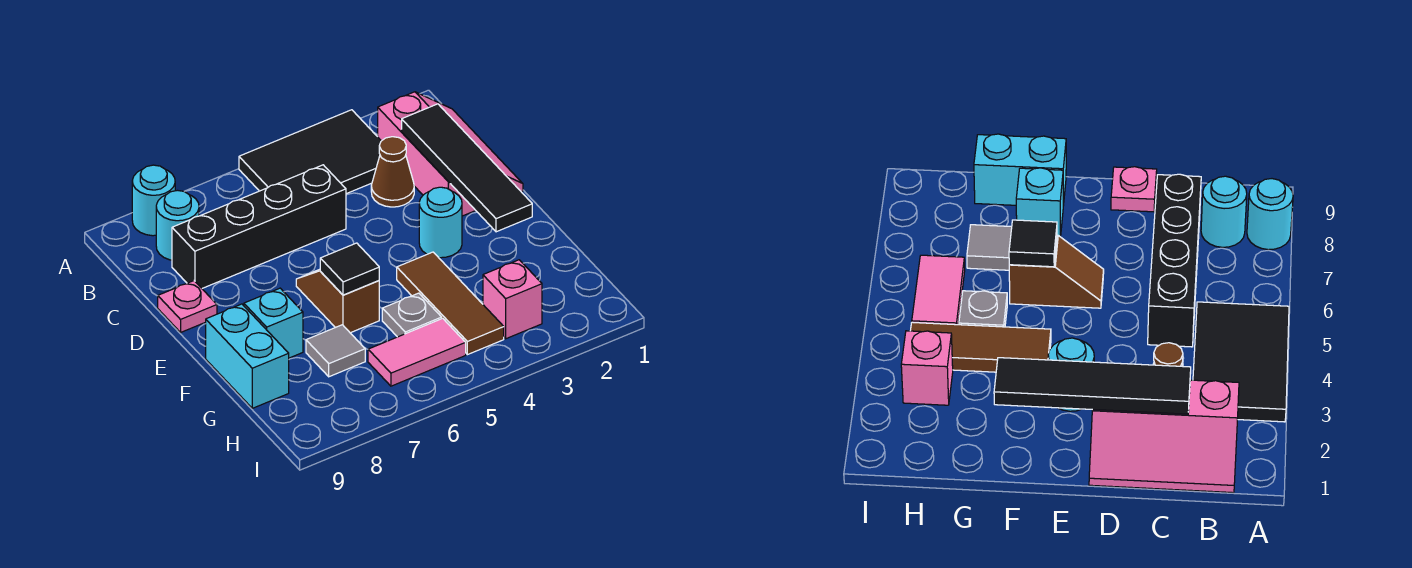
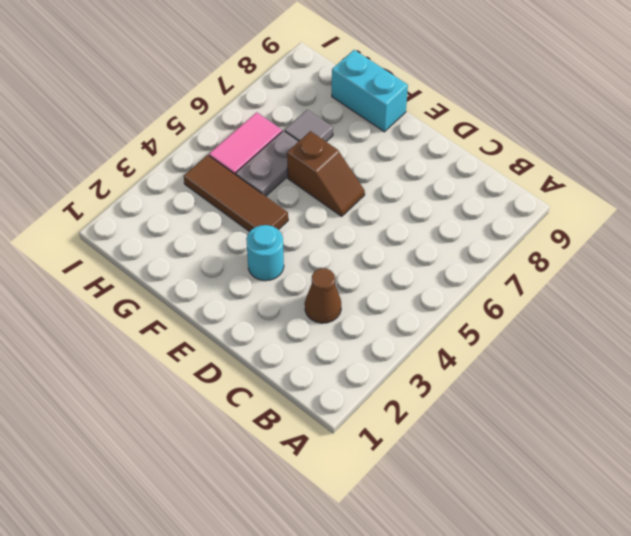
grey plate G5:G6 level 1 -> grey plate G5 level 1
none -> black tile A3:B5 level 1
none -> cyan round brick A8 level 1
none -> pink slope B1:D2 level 1 top 2

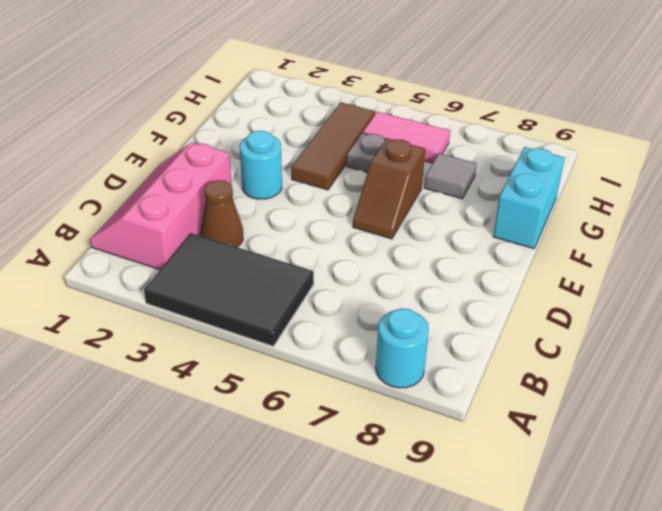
none -> cyan round brick B8 level 1
none -> black brick C5:C8 level 1
none -> pink plate D9 level 1

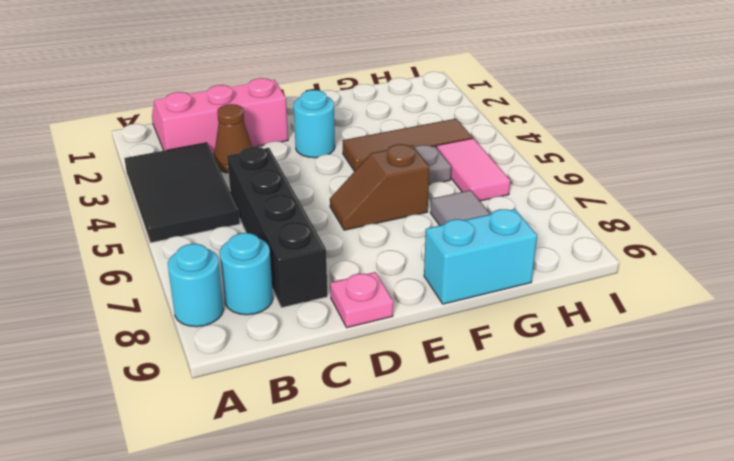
none -> cyan brick F8 level 1
none -> pink brick H3 level 1
none -> black tile C2:F2 level 2

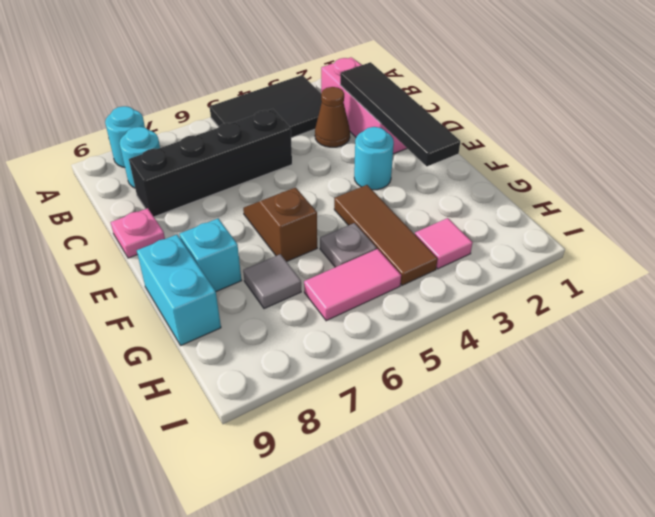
pink tile H3 level 1 -> pink brick H3 level 1
none -> black tile F6 level 2

